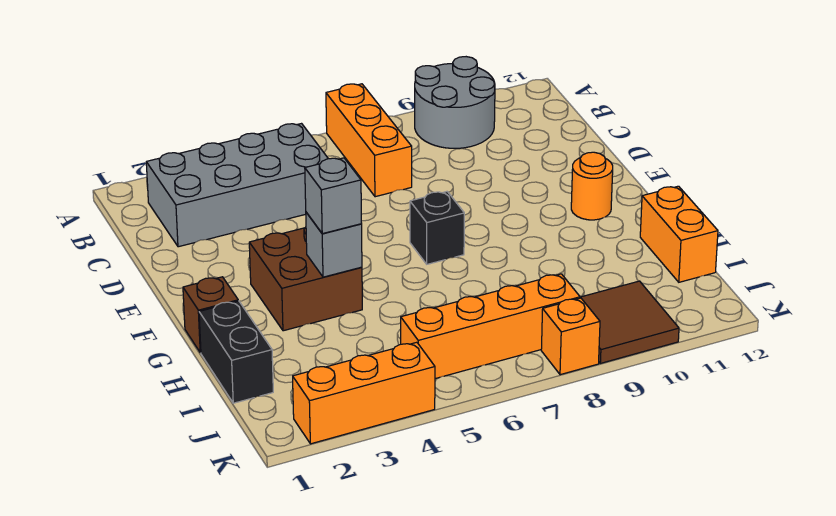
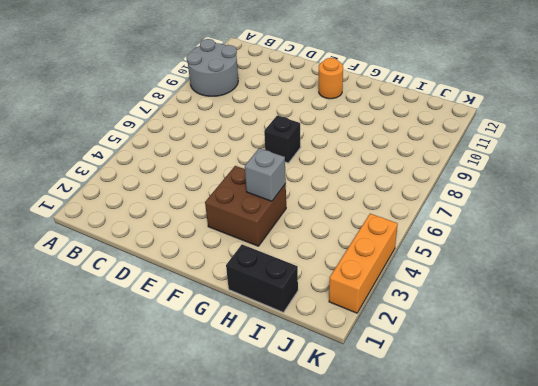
none -> orange brick A7:C7 level 1
none -> grey brick B2:C5 level 1
none -> brown brick G1 level 1

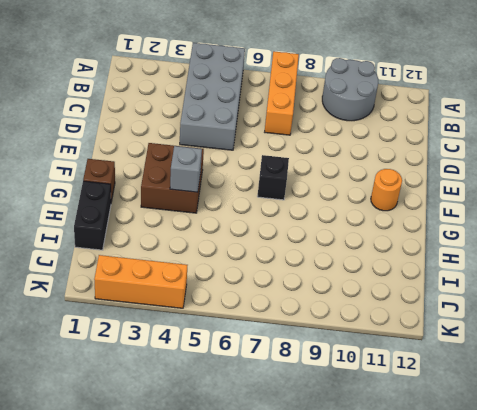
grey brick A4:D5 level 1 -> grey brick B2:C5 level 1
none -> orange brick H12:I12 level 1
none -> orange brick J5:J8 level 1
none -> brown tile J9:K10 level 1

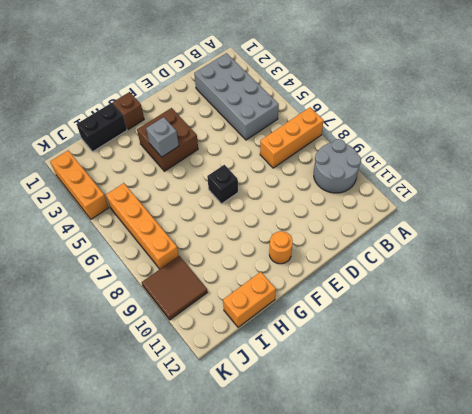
none -> orange brick K8 level 1
none -> grey brick G4 level 3

